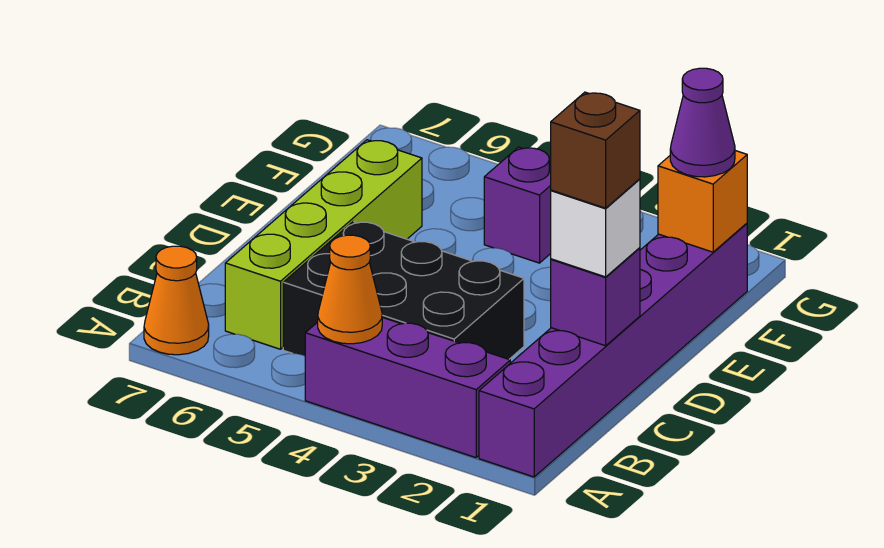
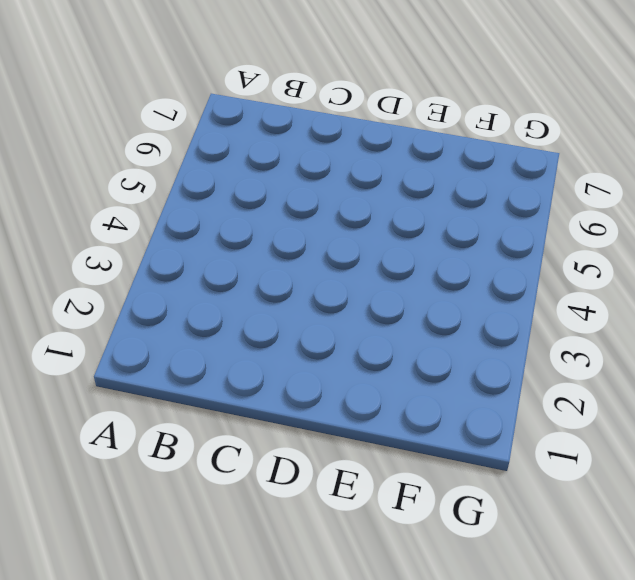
none -> purple brick A1:F1 level 1
none -> purple brick A2:A4 level 1
none -> orange cone A7 level 1

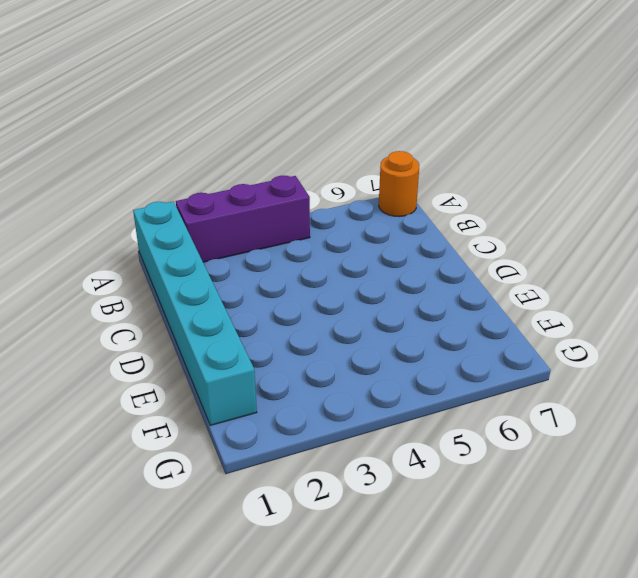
cyan brick A1:F1 level 1 -> purple brick A1:F1 level 1
orange round brick A7 level 1 -> orange cone A7 level 1
none -> black brick B3:C5 level 1
none -> lime brick B6:E6 level 1
none -> purple brick F4 level 1

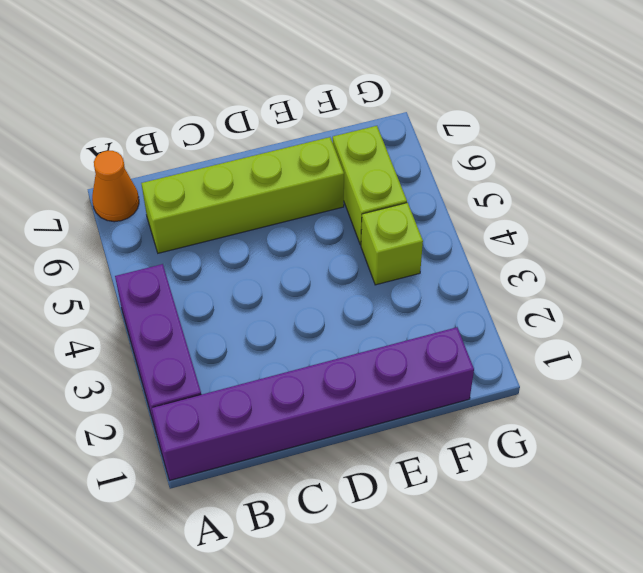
lime brick F4 level 1 -> purple brick F4 level 1
lime brick F5:F6 level 1 -> none
none -> black brick B3:C5 level 1
none -> orange cone A4 level 2
none -> purple brick C1 level 2

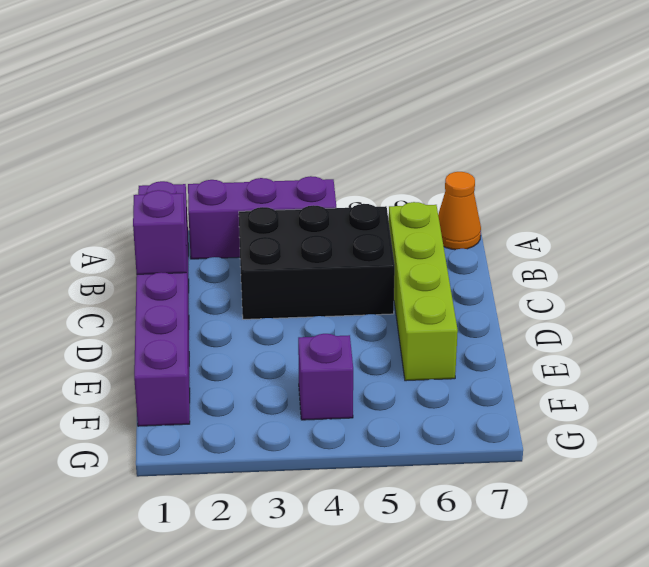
none -> orange cone A4 level 2
none -> orange brick F1 level 2
none -> white brick C1 level 3

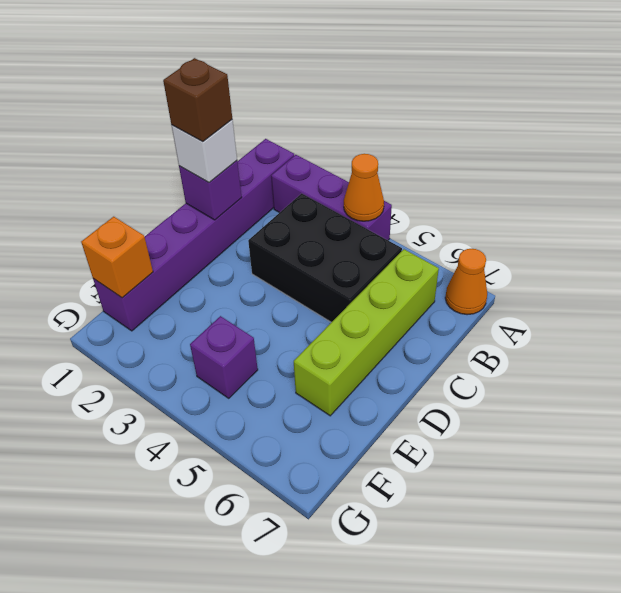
none -> purple cone F1 level 3

